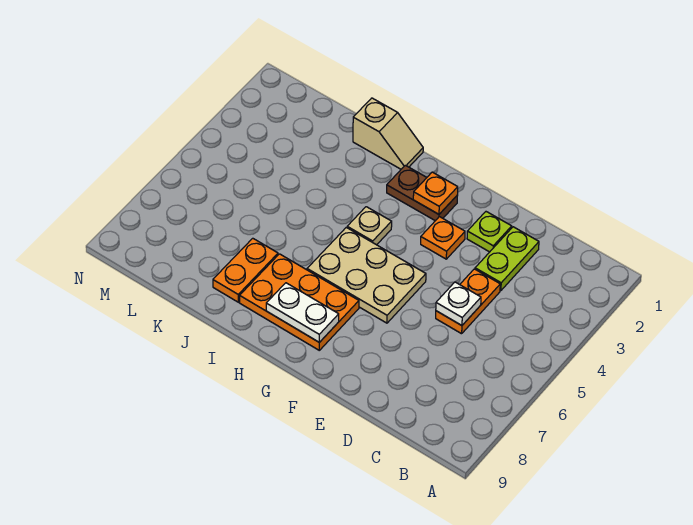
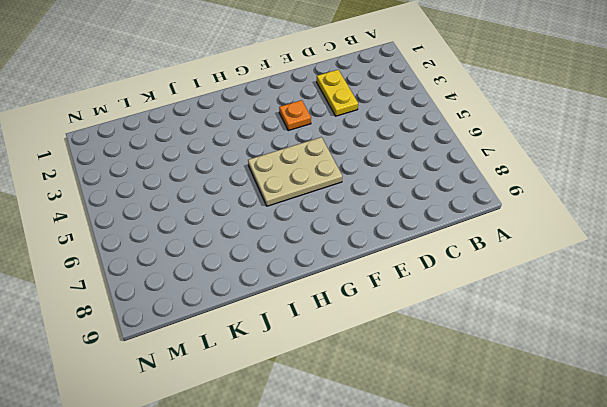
yellow plate D2:D3 level 1 -> lime plate D2:D3 level 1
none -> orange plate D4:D5 level 1
none -> lime plate E2 level 1
none -> brown plate G2:H2 level 1

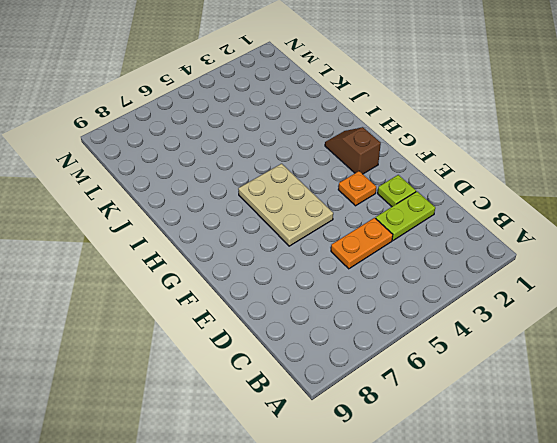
brown slope G2:H2 level 1 top G -> brown plate G2:H2 level 1
none -> orange plate G7:I8 level 1
none -> tan plate H4 level 1
none -> tan slope I1:J1 level 1 top J

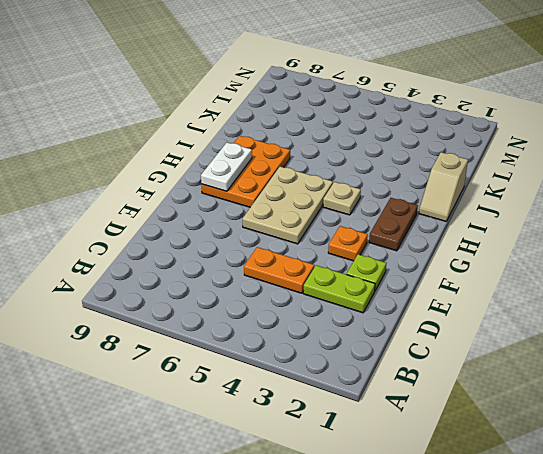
none -> orange plate J7:J8 level 1
none -> white plate D5 level 2
none -> orange plate G2 level 2

